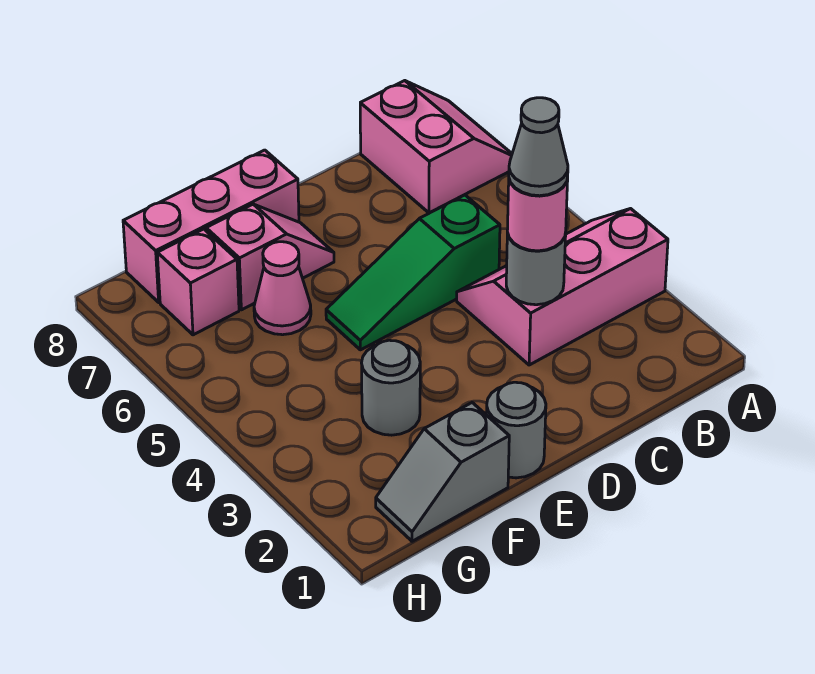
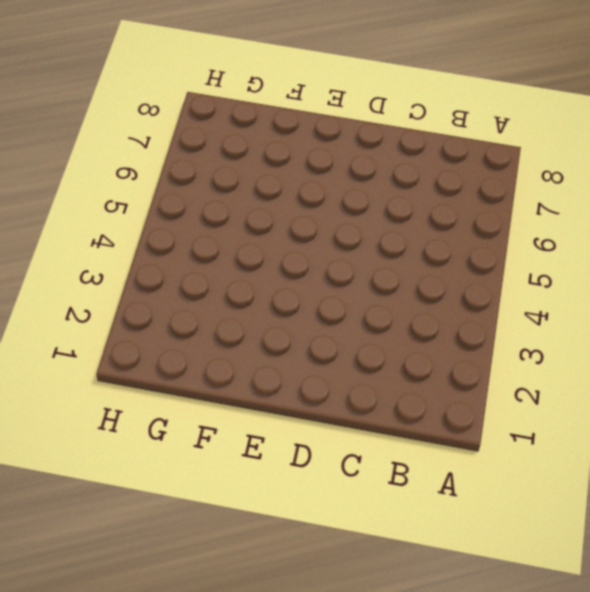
none -> pink slope A3:C4 level 1 top 3
none -> pink slope A7:B8 level 1 top B
none -> green slope C5:E5 level 1 top C

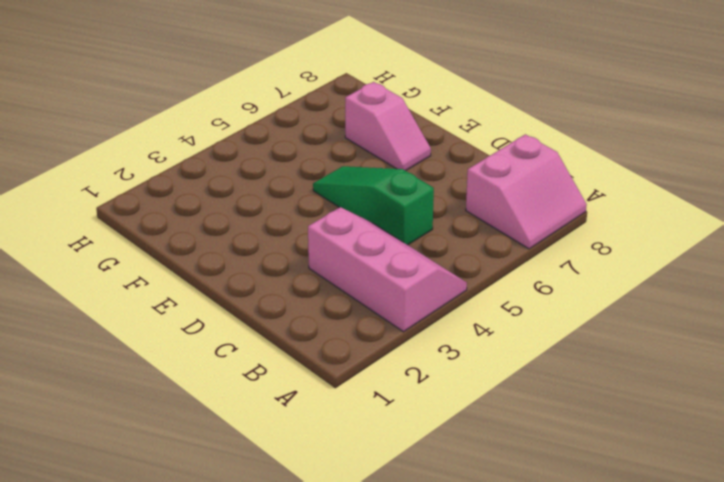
none -> grey round brick E1 level 1
none -> pink brick E8:G8 level 1
none -> grey slope F1:G1 level 1 top F

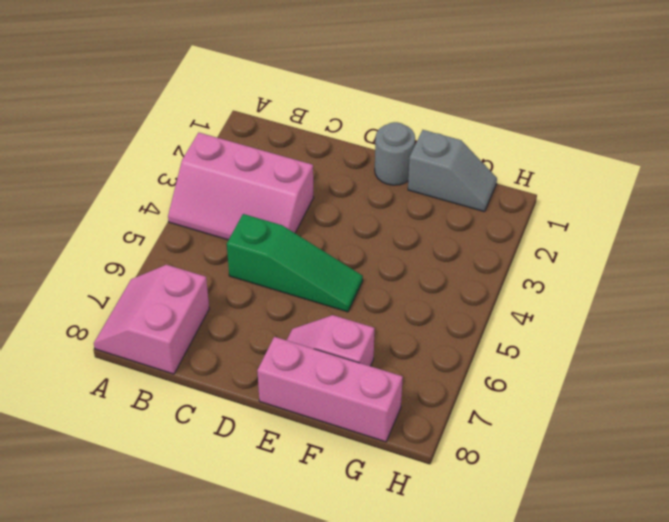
none -> grey round brick F3 level 1
none -> pink cone F6 level 1
none -> pink brick G7 level 1

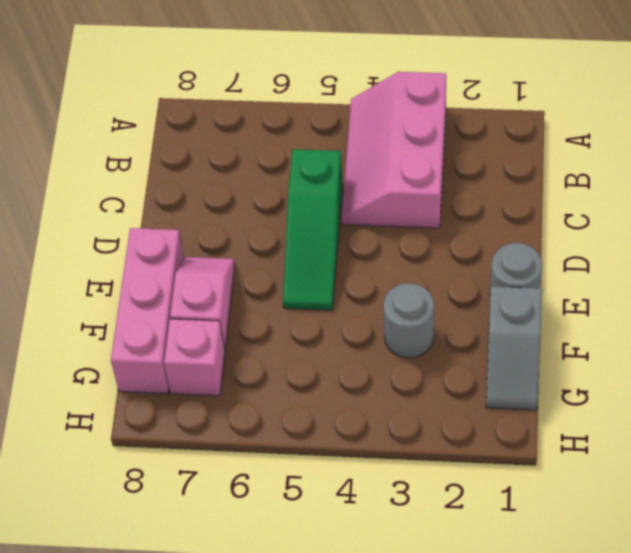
none -> pink slope A7:B8 level 1 top B
none -> pink cone F6 level 1
none -> grey round brick C3 level 2

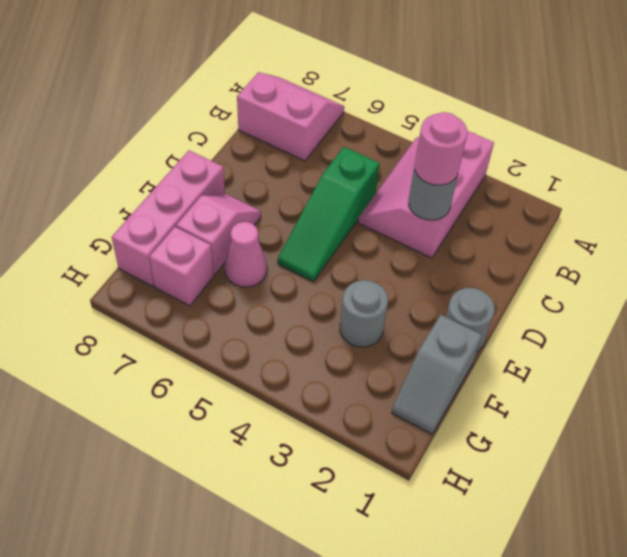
none -> grey cone C3 level 4

